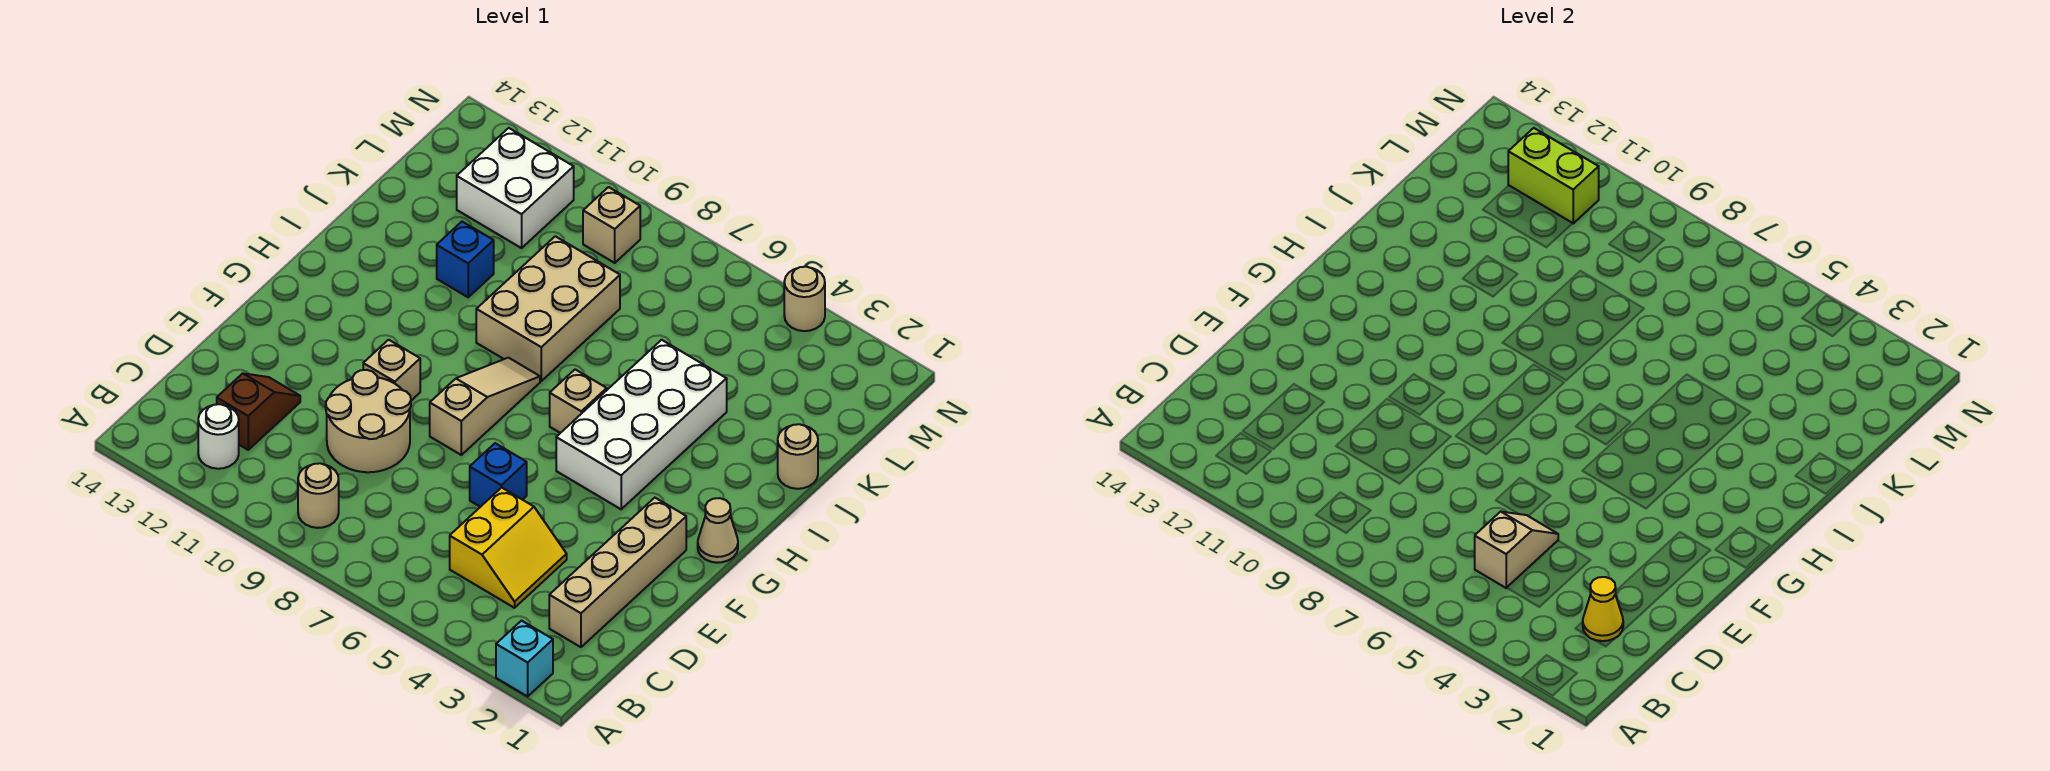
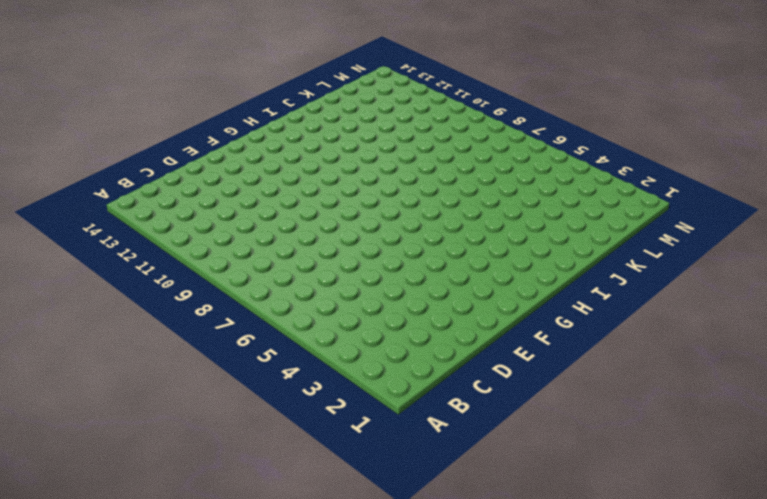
none -> cyan brick A2 level 1
none -> tan round brick B9 level 1
none -> white round brick B12 level 1

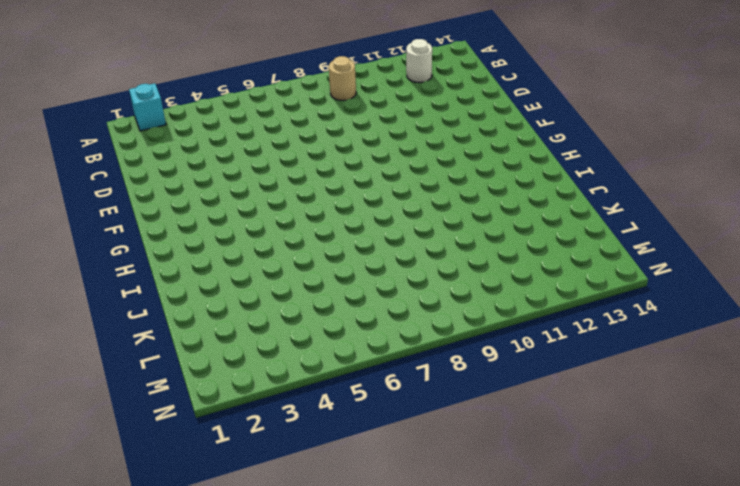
none -> tan brick C2:F2 level 1
none -> yellow slope C4:D5 level 1 top 5
none -> brown slope C12:D12 level 1 top C

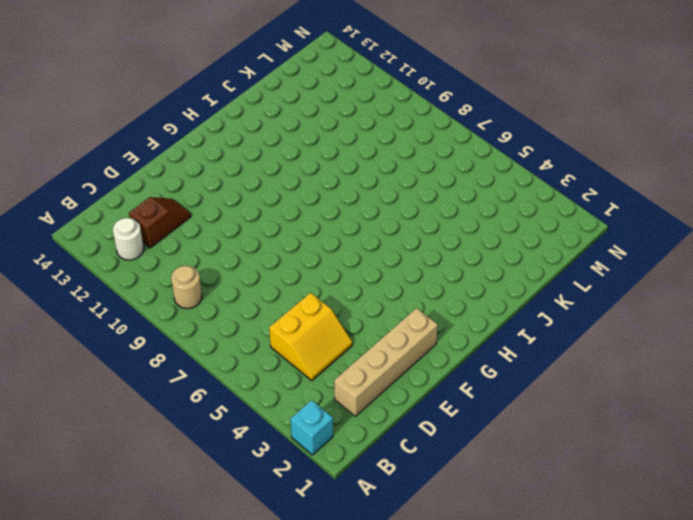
none -> tan round brick D9:E10 level 1
none -> blue brick E6 level 1
none -> tan slope F8:H8 level 1 top F

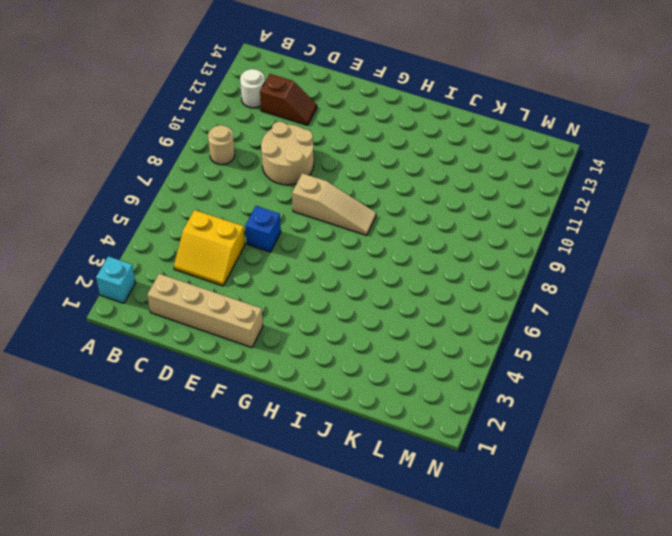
none -> tan brick F10 level 1
none -> tan cone G1 level 1
none -> white brick G4:J5 level 1

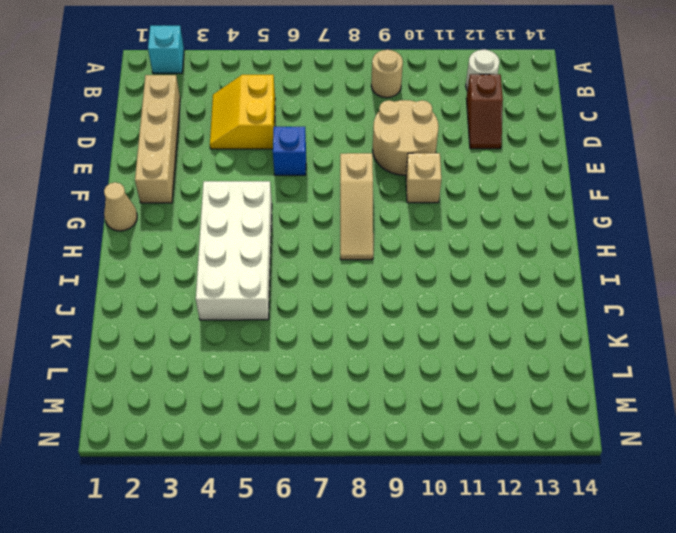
none -> tan brick H6 level 1
none -> tan brick I8:K9 level 1
none -> tan round brick J1 level 1

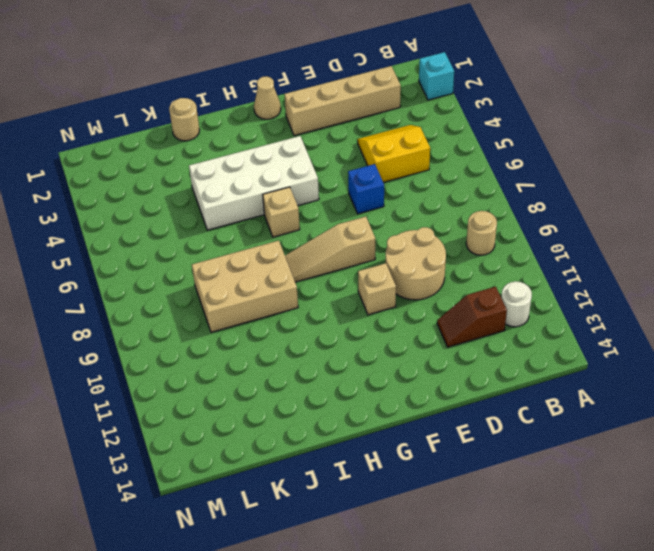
none -> blue brick J11 level 1
none -> white brick L11:M12 level 1
none -> tan brick M9 level 1

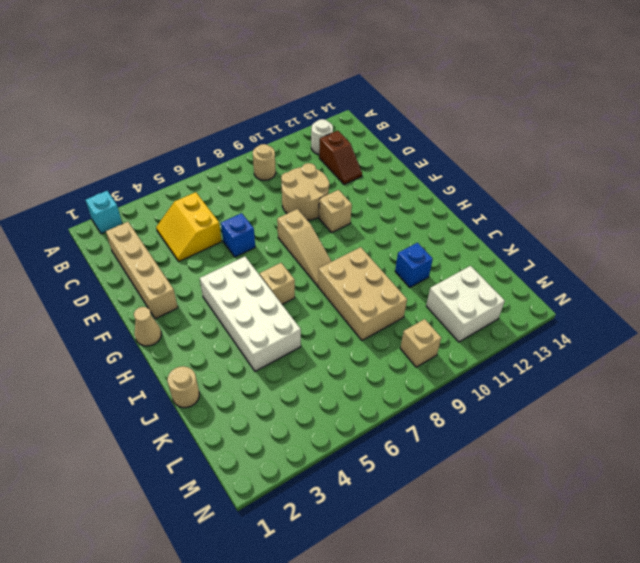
none -> tan round brick N4 level 1
none -> yellow cone C2 level 2
none -> tan slope C5:D5 level 2 top C

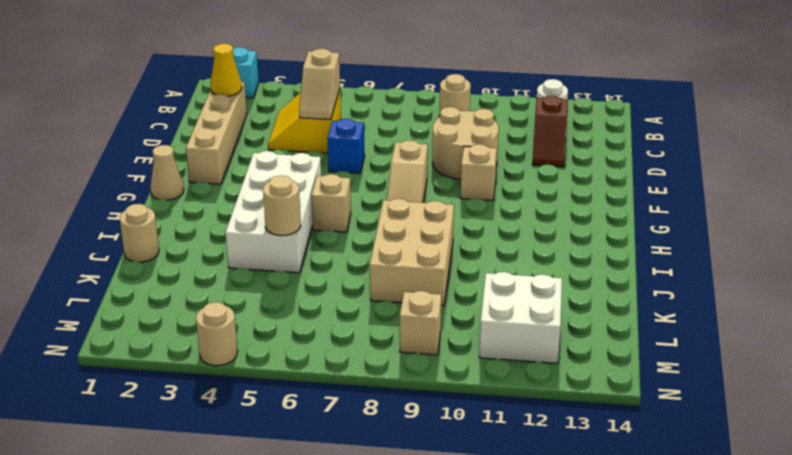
tan round brick J5 level 2 -> none
none -> blue brick J11 level 1
none -> lime brick M11:M12 level 2

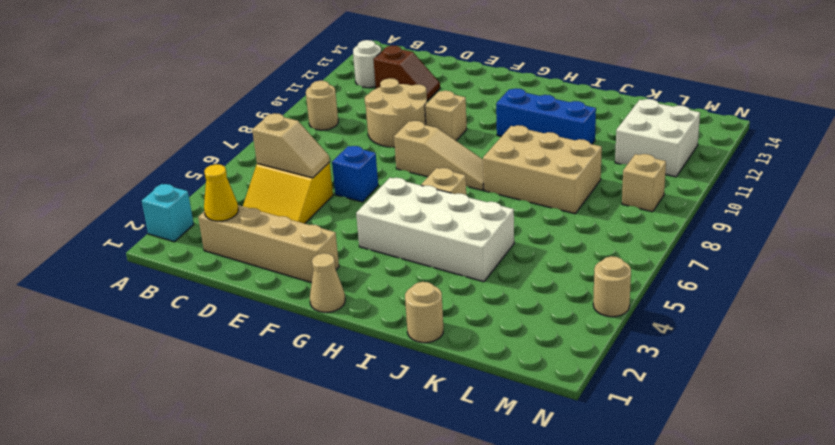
blue brick H11:J11 level 1 -> blue brick J11 level 1
none -> lime brick M11:M12 level 2

